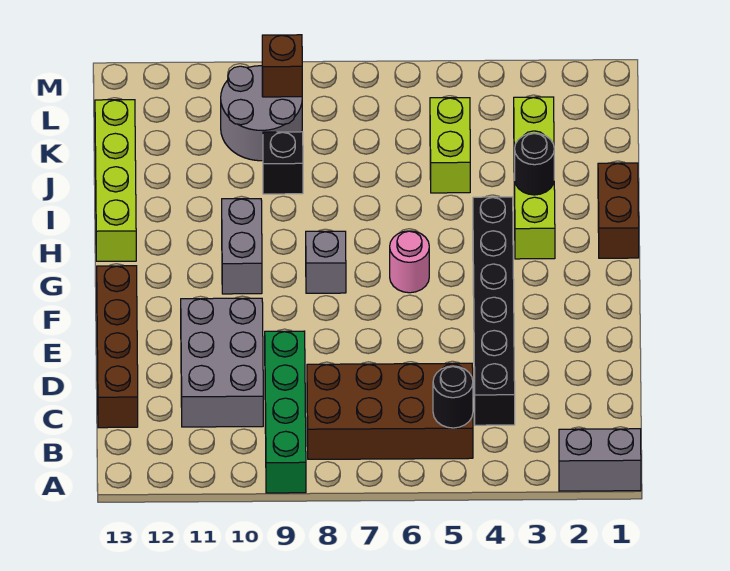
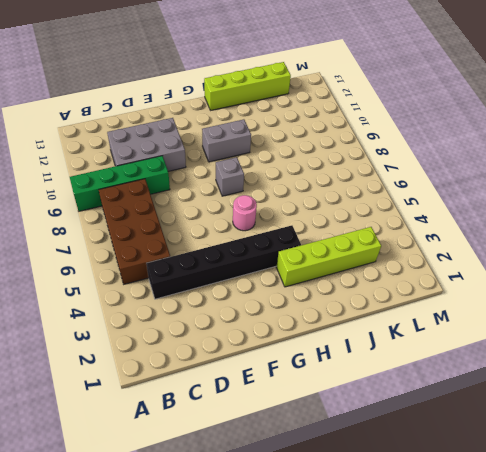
none -> grey brick A1:A2 level 1
none -> brown brick C13:F13 level 1
none -> brown brick H1:I1 level 1

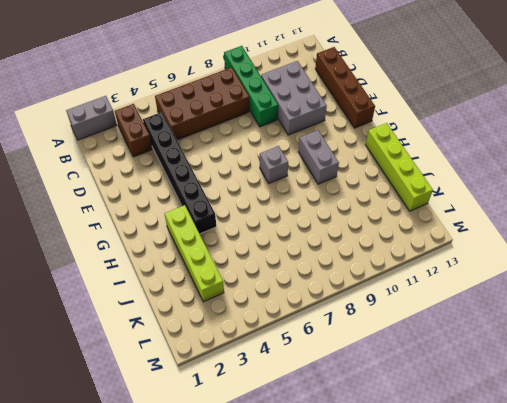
brown brick B3:C3 level 1 -> brown brick H1:I1 level 1
none -> pink round brick G6 level 1
none -> lime brick J5:K5 level 1
none -> black brick J9 level 1

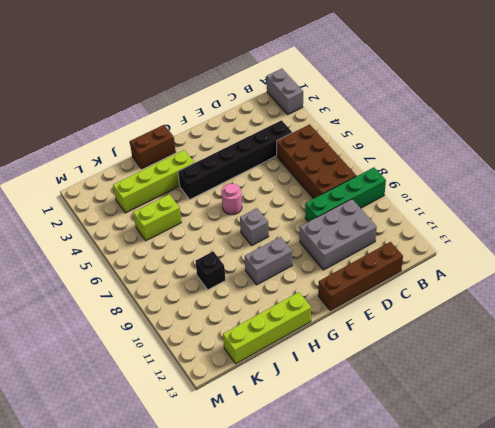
none -> grey round brick K9:L10 level 1
none -> black round brick B5 level 2
none -> black round brick I3 level 2

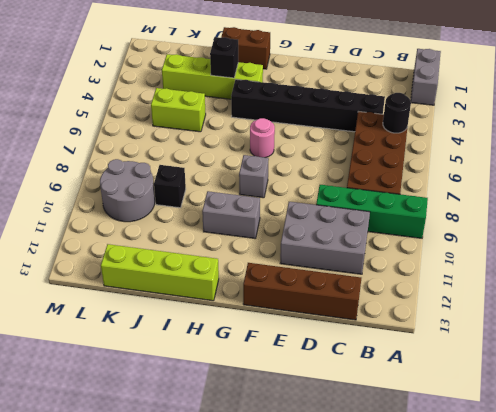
black brick I3 level 2 -> black round brick I3 level 2
none -> brown brick L9 level 2

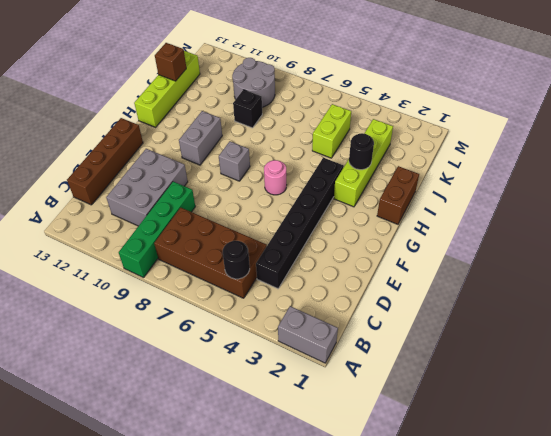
brown brick J13 level 2 -> brown brick L9 level 2

